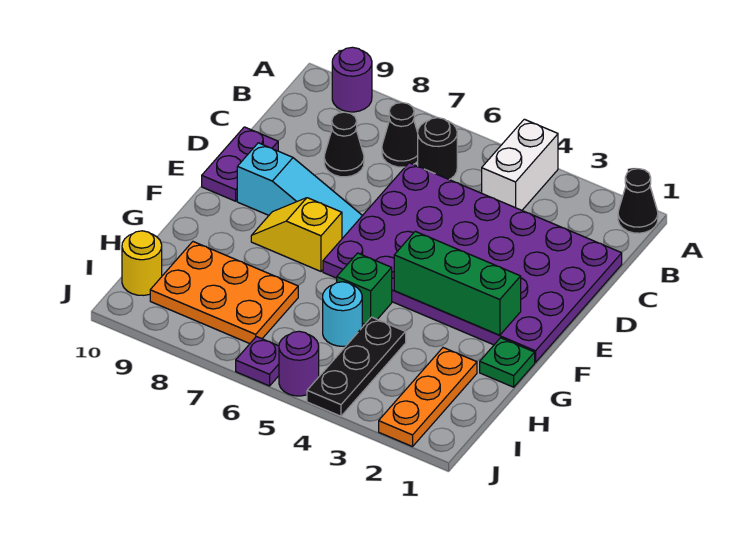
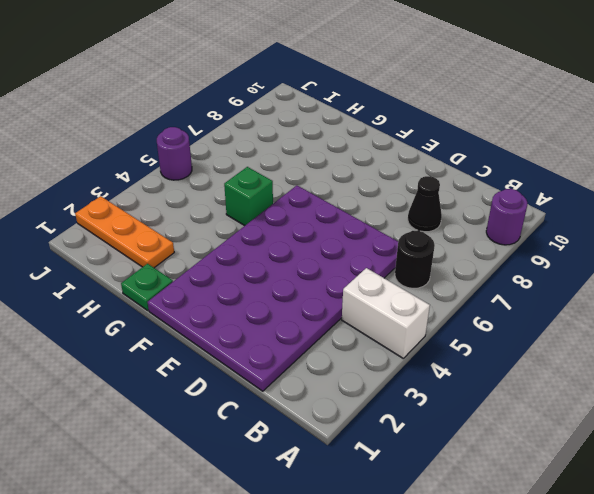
none -> black cone A1 level 1
none -> black cone B7 level 1
none -> purple plate D10:E10 level 1

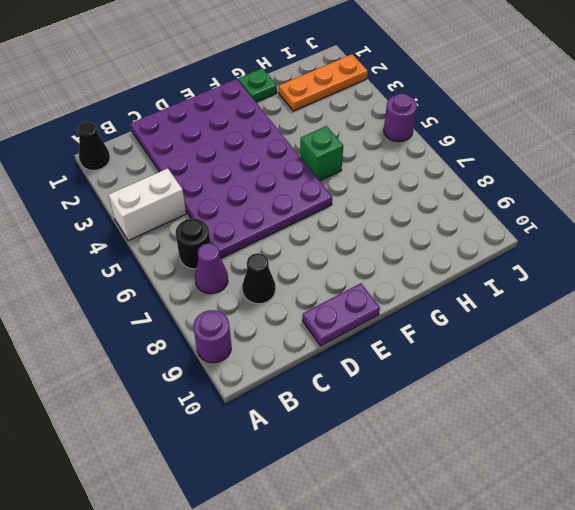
purple cone B7 level 1 -> black cone B7 level 1
none -> cyan slope E7:E9 level 1 top 9
none -> yellow slope F7:F8 level 1 top 7
none -> black plate H4:J4 level 1

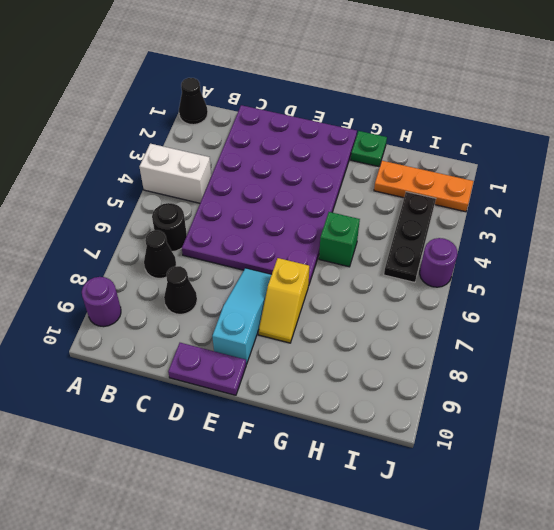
black plate I3:I5 level 1 -> black plate H4:J4 level 1
none -> cyan round brick H5 level 1
none -> orange plate H7:I9 level 1
none -> yellow round brick I10 level 1

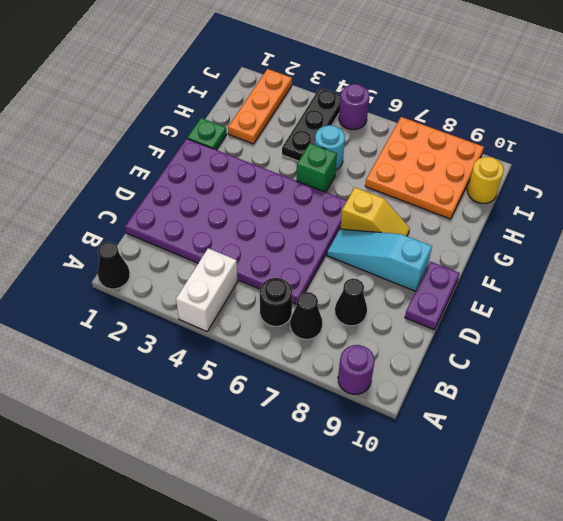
orange plate H7:J9 level 1 -> orange plate H7:I9 level 1
none -> purple plate J6 level 1
none -> green brick F2:F4 level 2

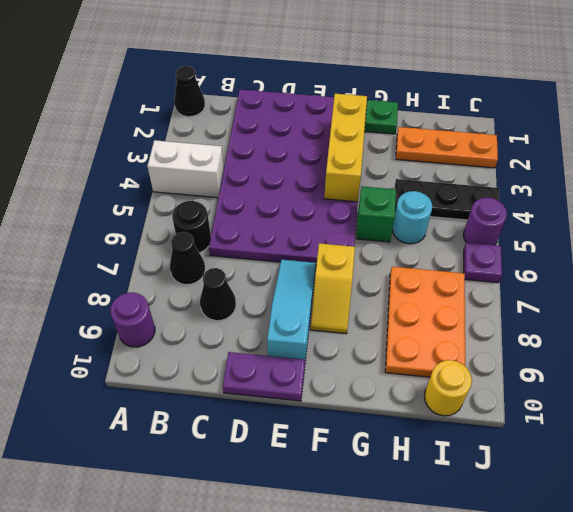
yellow brick F2:F4 level 2 -> green brick F2:F4 level 2

